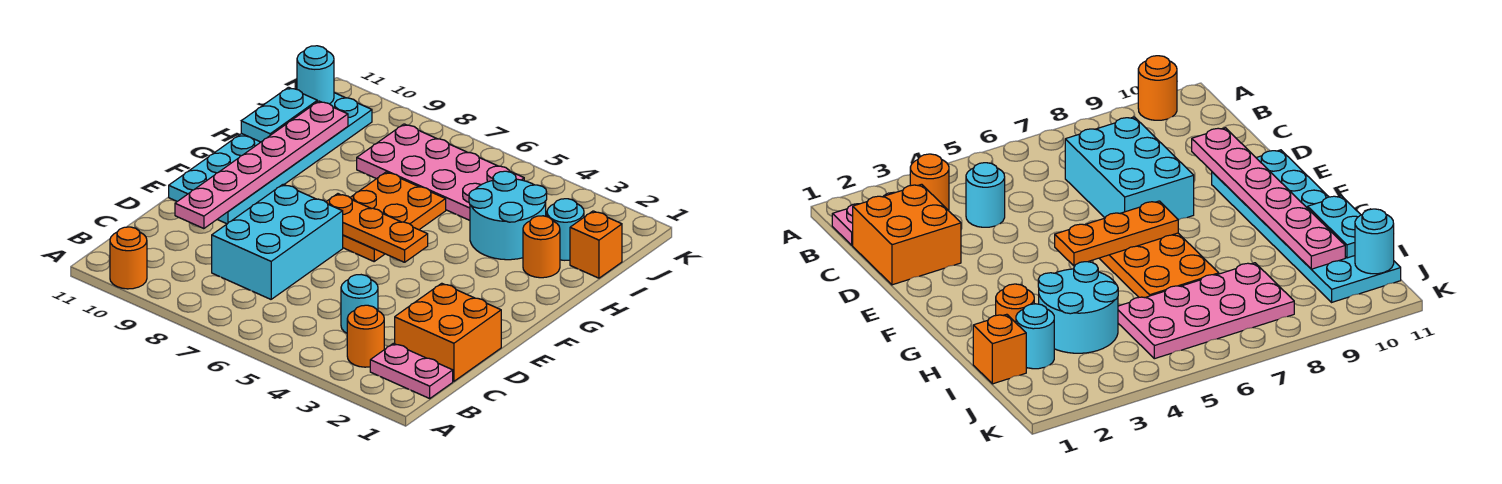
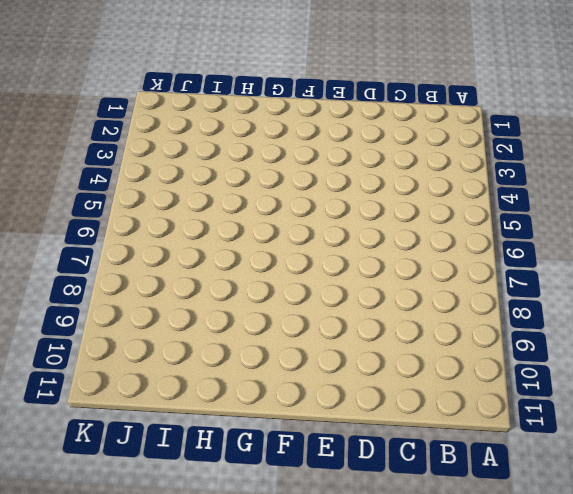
none -> orange round brick A10 level 1
none -> pink plate B1:B2 level 1
none -> orange round brick B3 level 1

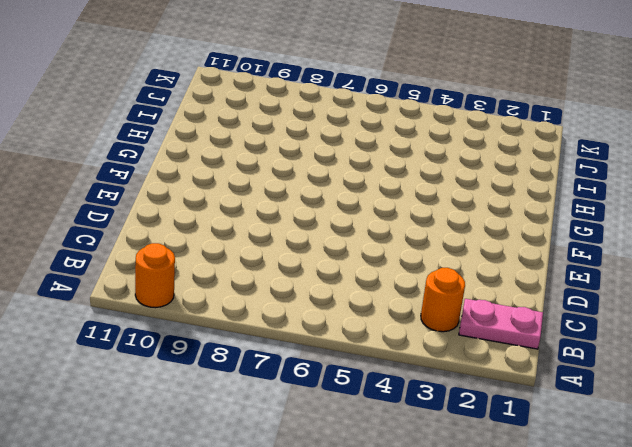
none -> orange brick C1:D2 level 1
none -> cyan round brick C4 level 1
none -> cyan brick C7:E8 level 1

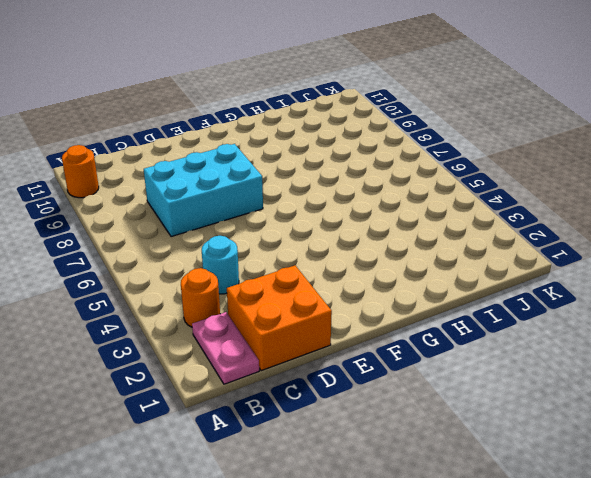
none -> cyan plate E10:J11 level 1
none -> orange plate F6:H7 level 1
none -> orange round brick H2 level 1

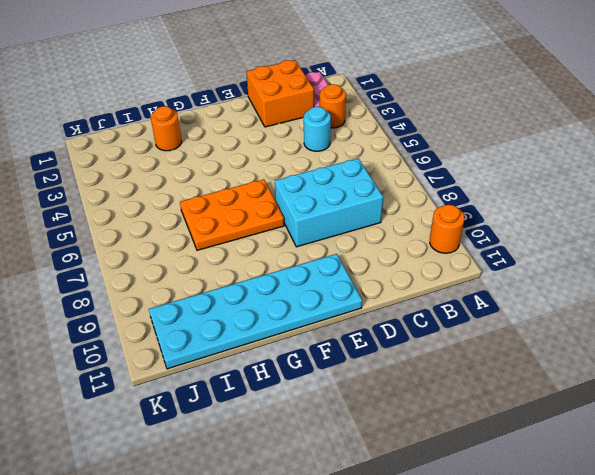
none -> cyan round brick H3:I4 level 1
none -> orange brick I1 level 1
none -> cyan round brick I2 level 1

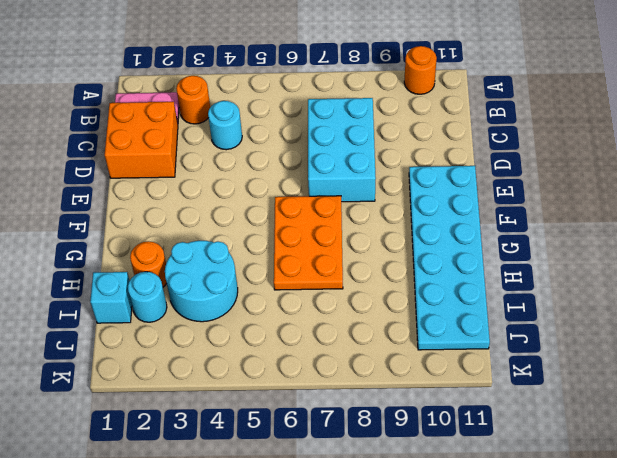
cyan brick I1 level 1 -> orange brick I1 level 1
none -> pink plate I5:J8 level 1
none -> pink plate D10:I10 level 2
none -> orange plate F5:F7 level 2

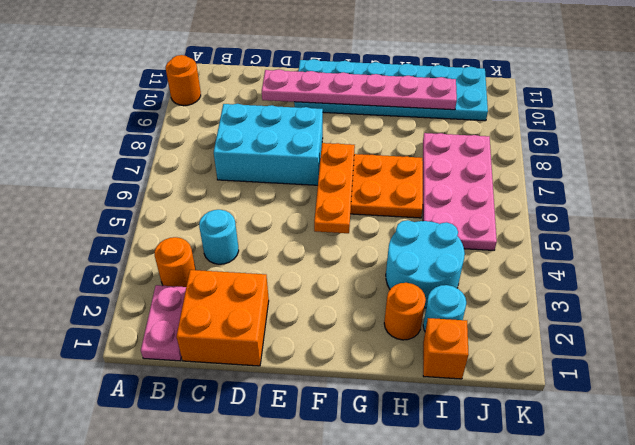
none -> cyan plate H11:I11 level 2
none -> cyan round brick J11 level 2

